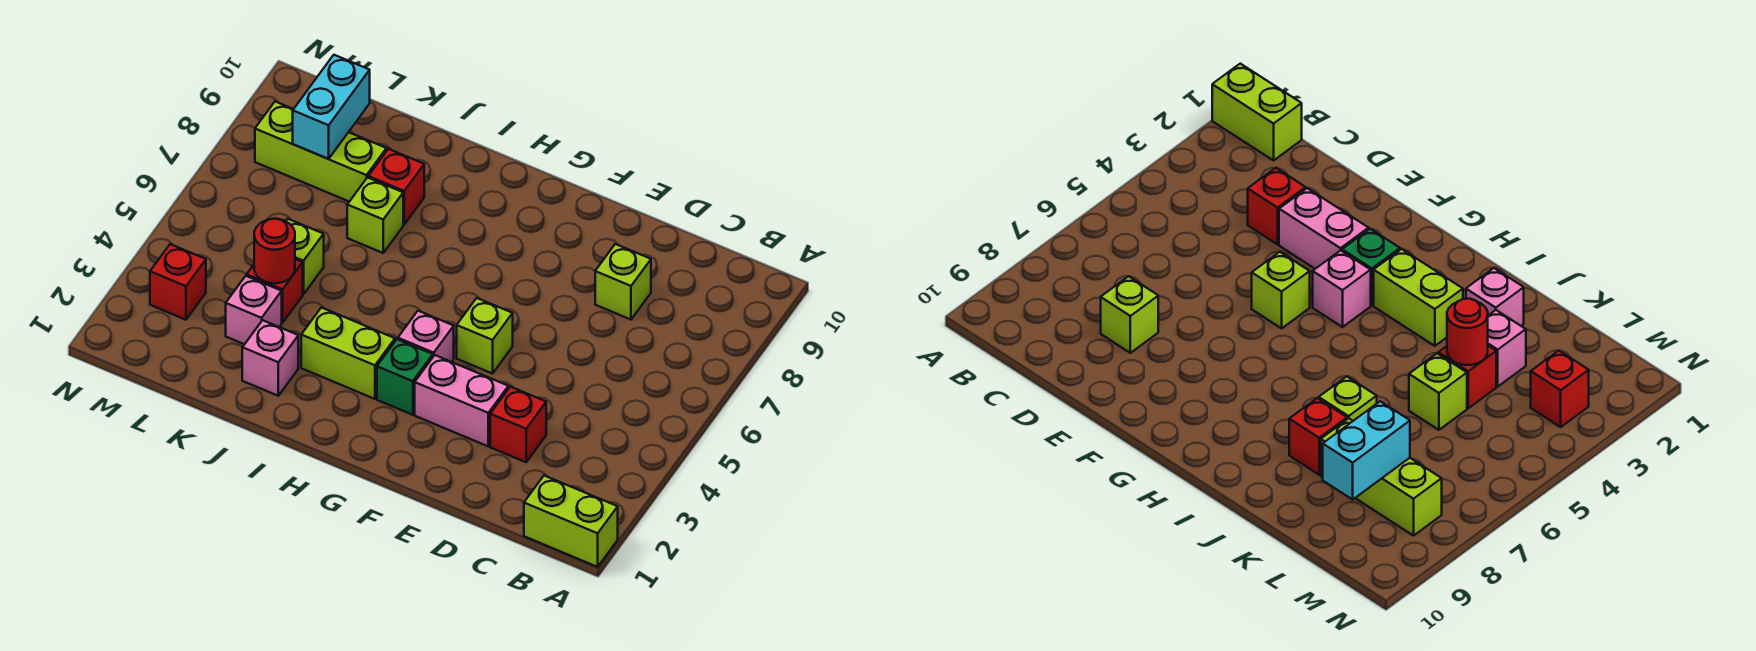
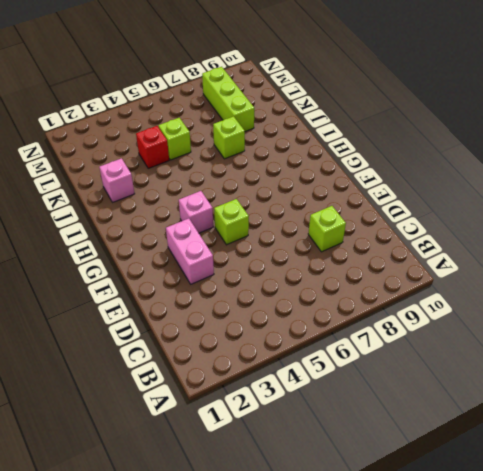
none -> lime brick A1:B1 level 1
none -> red brick D3 level 1
none -> green brick G3 level 1

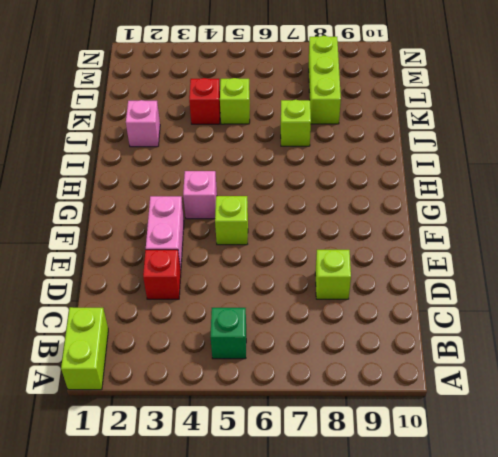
green brick B5 level 1 -> green brick G3 level 1
none -> lime brick H3:I3 level 1
none -> red brick J8 level 1
none -> pink brick K3 level 1

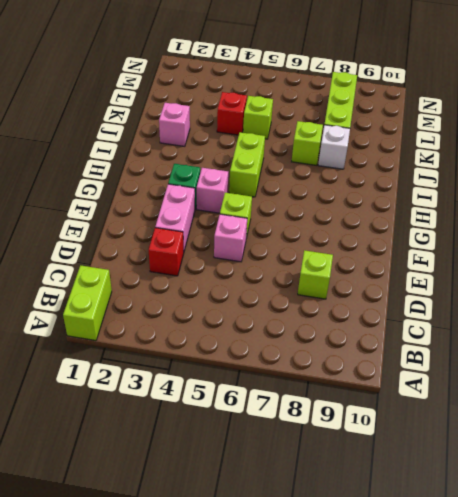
pink brick E5 level 1 -> pink brick K3 level 1
lime brick H5:I5 level 1 -> lime brick H3:I3 level 1
white brick J8 level 1 -> red brick J8 level 1
none -> red brick M3 level 1
none -> red round brick K4 level 2
none -> cyan brick L8:L9 level 2

